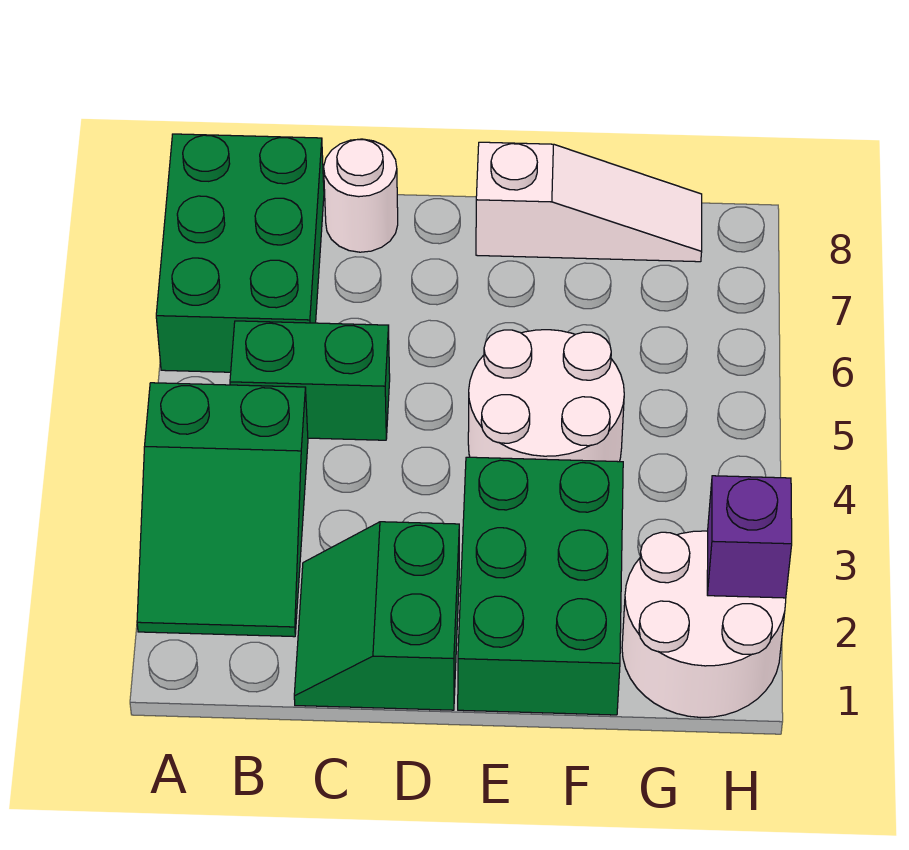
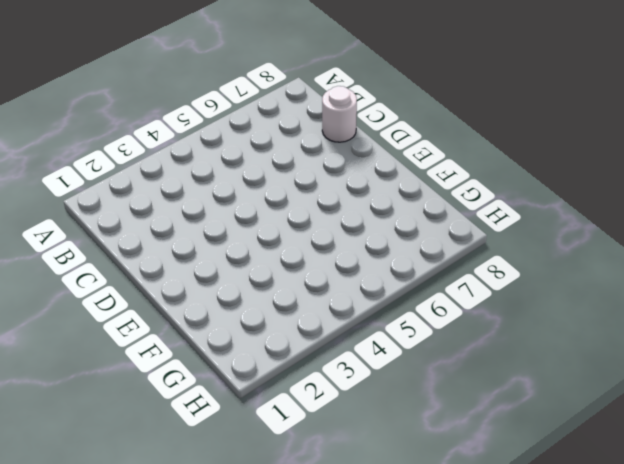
none -> green slope A2:B4 level 1 top 4
none -> green brick A6:B8 level 1

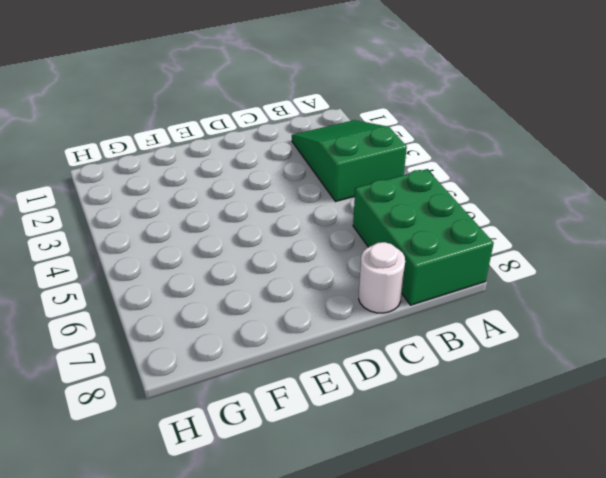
none -> green brick B5:C5 level 1
none -> green slope C1:D2 level 1 top D

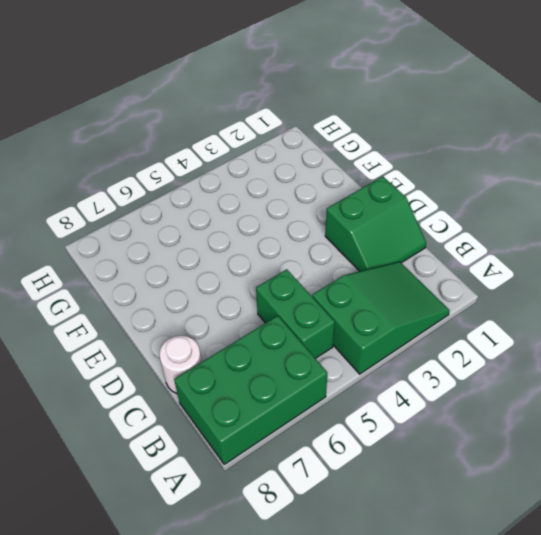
none -> green brick E1:F3 level 1
none -> white round brick E4:F5 level 1

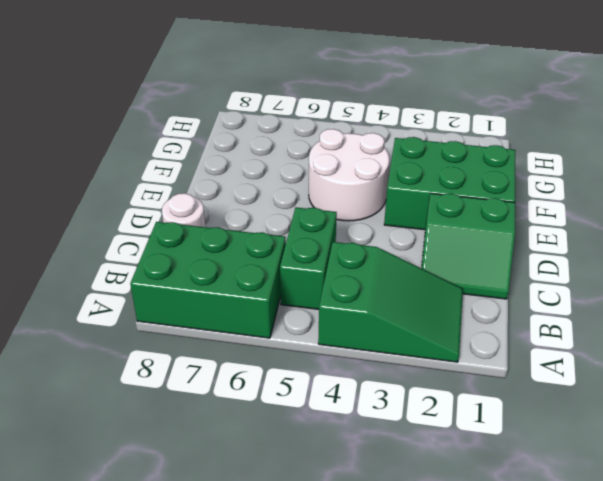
none -> white slope E8:G8 level 1 top E
none -> white round brick G1:H2 level 1

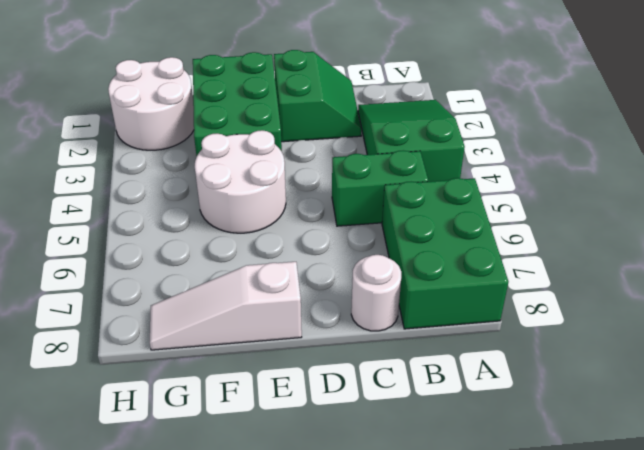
none -> purple brick H2 level 2

